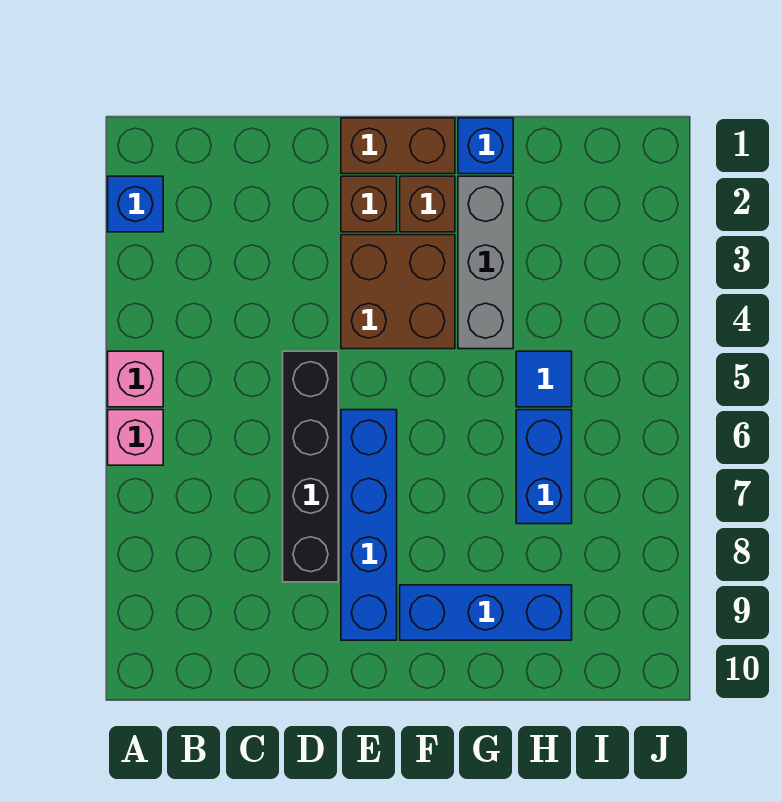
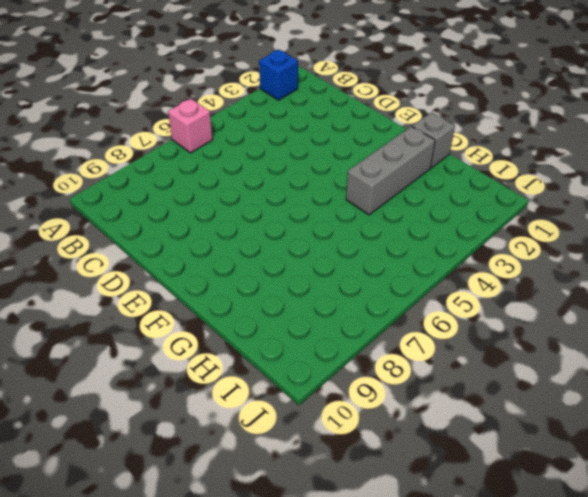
grey brick G1 level 1 -> blue brick G1 level 1
none -> pink brick A5 level 1
none -> black brick D5:D8 level 1
none -> brown brick E1:F1 level 1

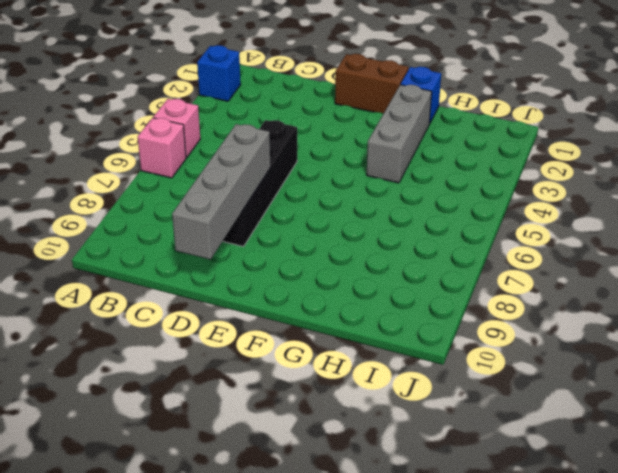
grey brick D7:D10 level 2 -> none
none -> brown brick E2 level 1
none -> brown brick E3:F4 level 1
none -> blue brick E6:E9 level 1

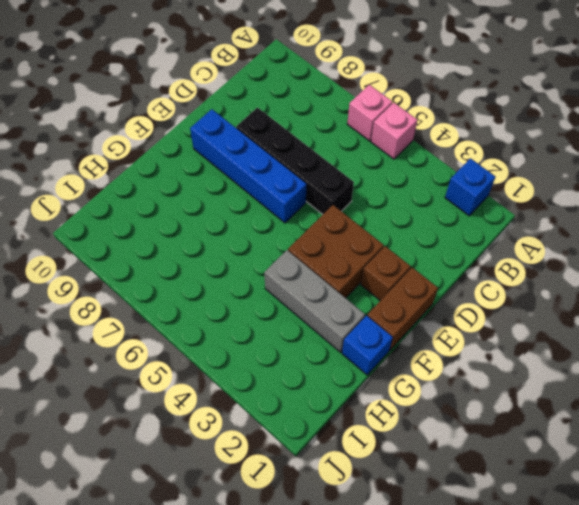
none -> brown brick F2 level 1
none -> blue brick F9:H9 level 1
none -> blue tile H5 level 1

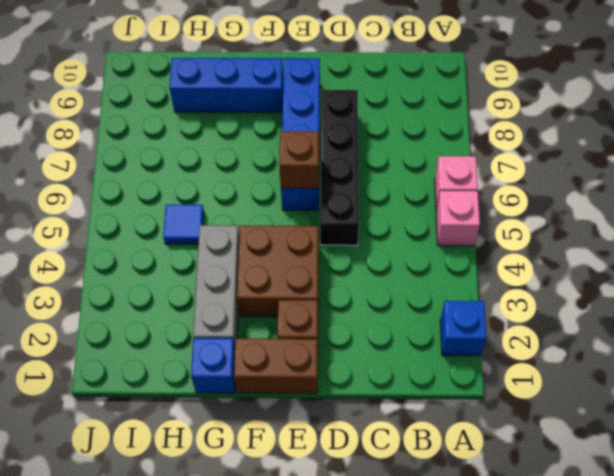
brown brick E6 level 2 -> brown brick F2 level 1
none -> blue brick H6:H7 level 1

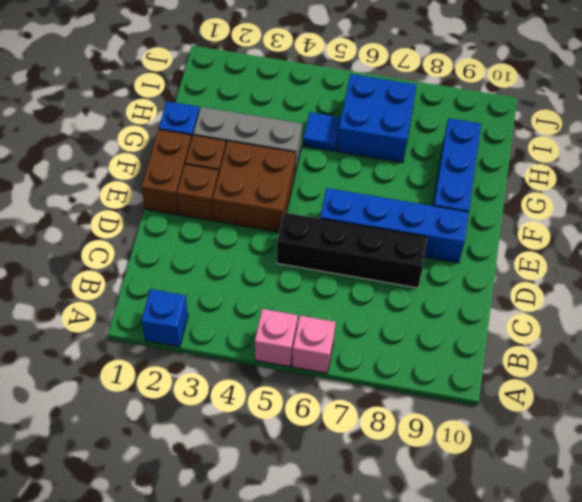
blue brick H6:I7 level 1 -> blue brick H6:H7 level 1

